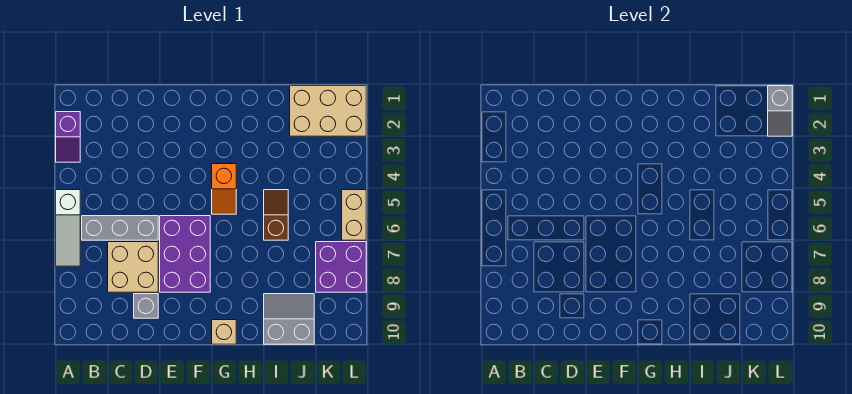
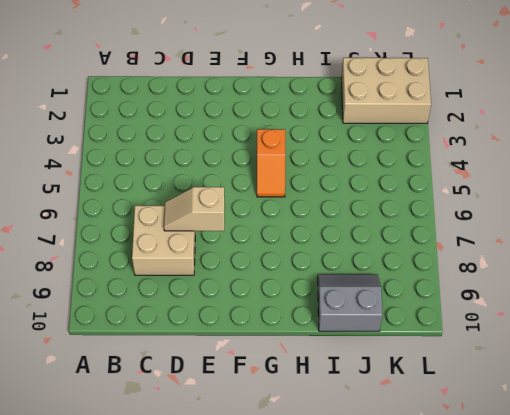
tan slope D7:E7 level 2 top E -> none
none -> purple slope A2:A3 level 1 top 2
none -> white slope A5:A7 level 1 top 5
none -> grey brick B6:D6 level 1

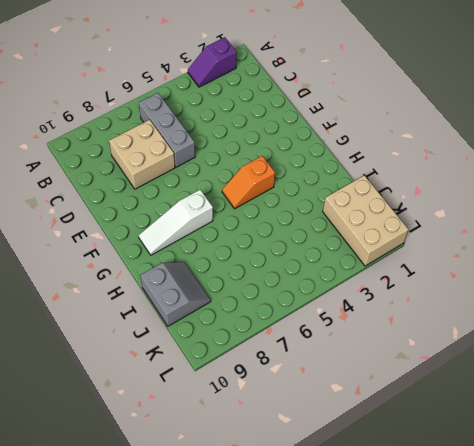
white slope G7:G9 level 1 top 7 -> white slope A5:A7 level 1 top 5
none -> grey brick D9 level 1
none -> purple brick E6:F8 level 1
none -> tan brick G10 level 1

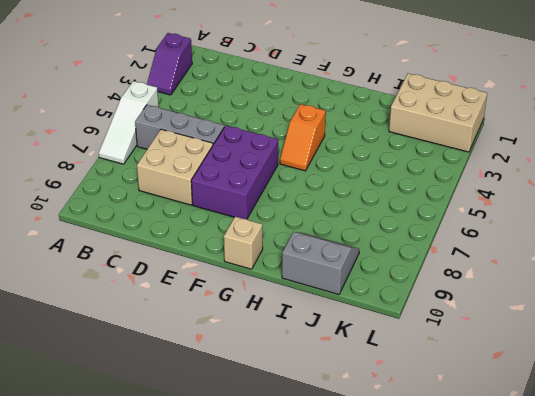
none -> grey brick D9 level 1
none -> brown slope I5:I6 level 1 top 6
none -> purple brick K7:L8 level 1

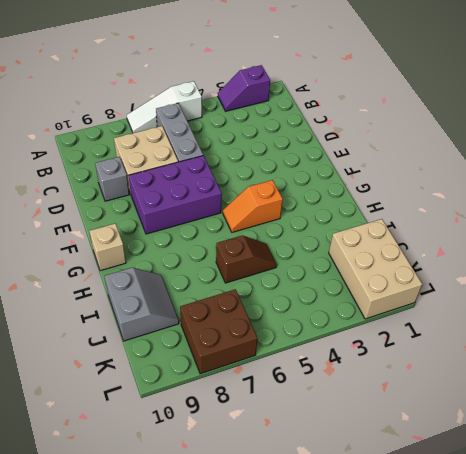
brown brick K7:L8 level 1 -> purple brick K7:L8 level 1
none -> tan brick L5:L6 level 1
none -> grey slope L1:L2 level 2 top 1

